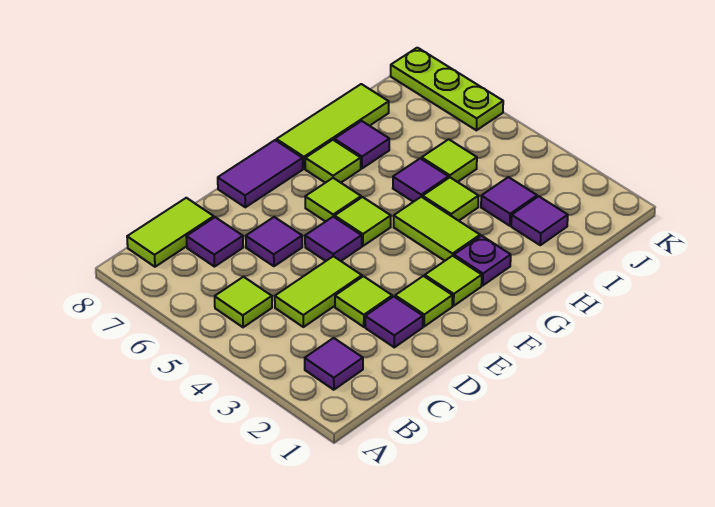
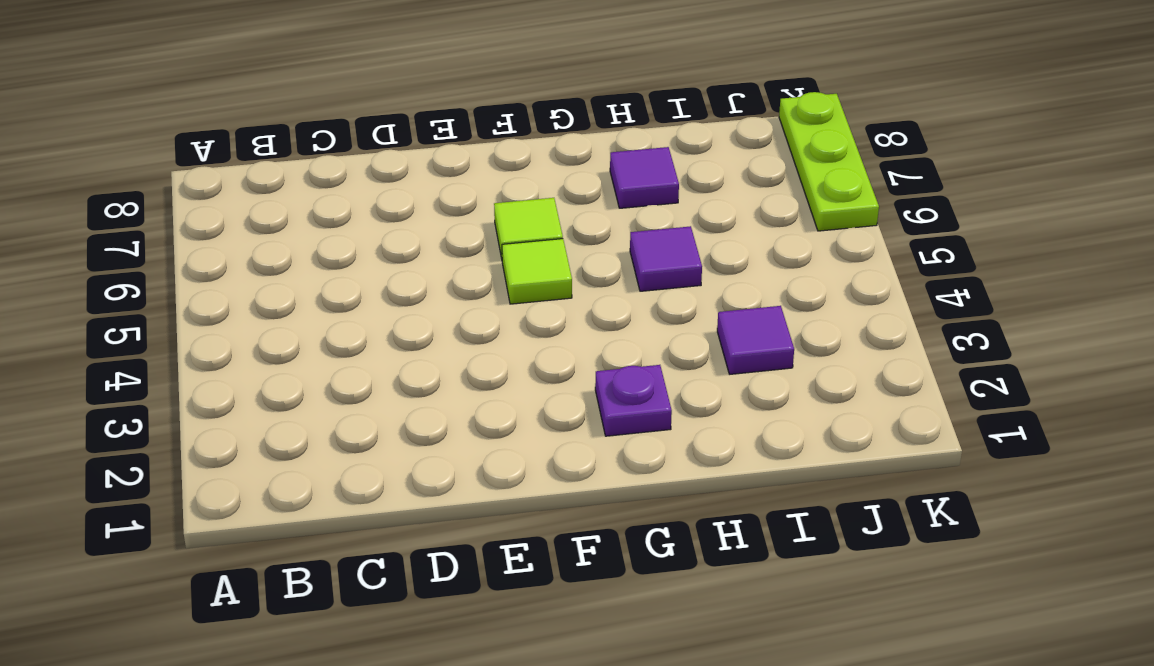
none -> purple tile B2 level 1
none -> lime tile B5 level 1
none -> lime tile B8:C8 level 1

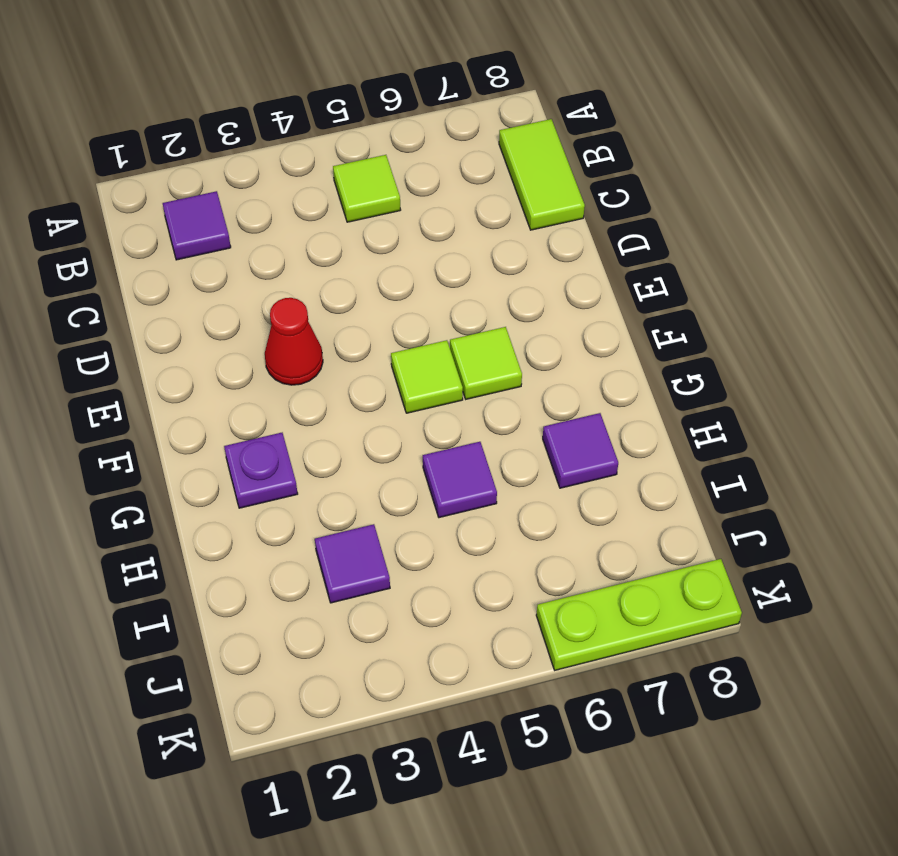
red cone E3 level 1 -> none
none -> lime tile C4:D4 level 1
none -> purple tile C7 level 1
none -> purple tile D2 level 1

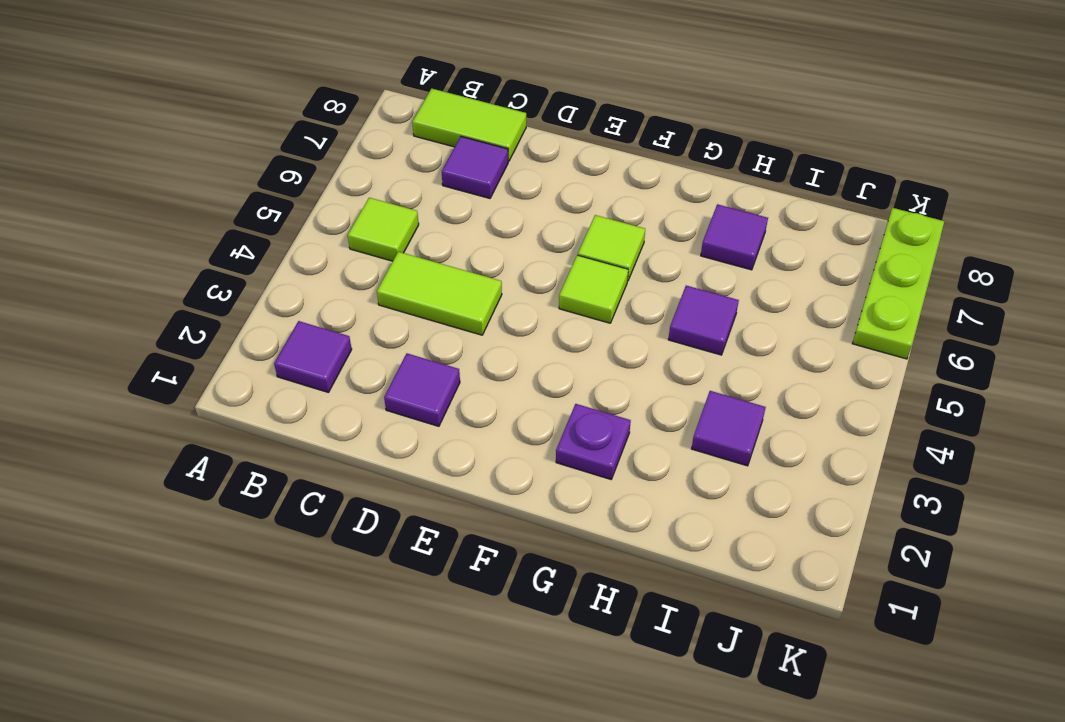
none -> lime tile D3 level 1
none -> purple tile D6 level 1
none -> lime tile E2 level 1

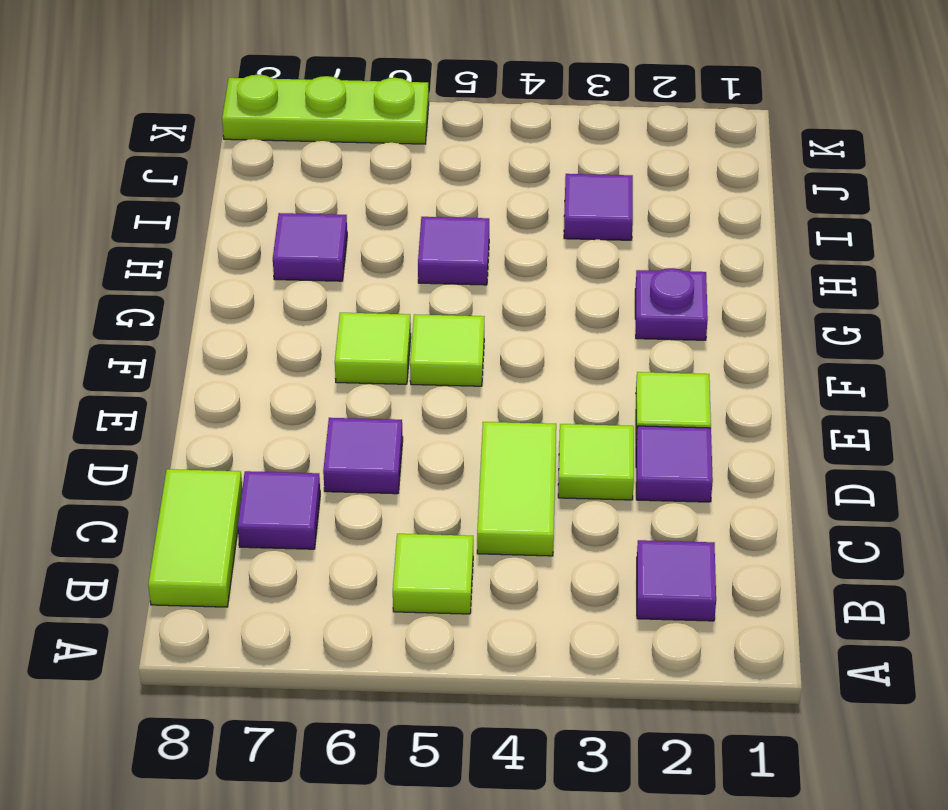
none -> purple tile E5 level 1
none -> purple tile E8:F8 level 1
none -> lime tile F2 level 1

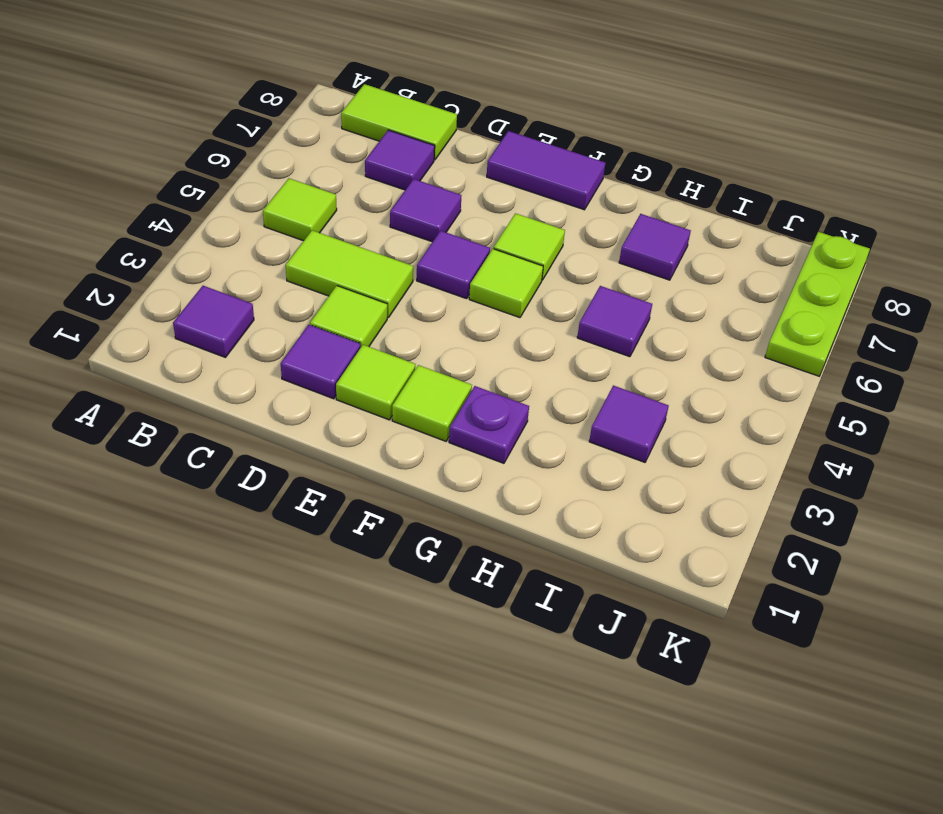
none -> lime tile G3:G4 level 1
none -> lime tile G7 level 1
none -> lime tile G8:I8 level 1

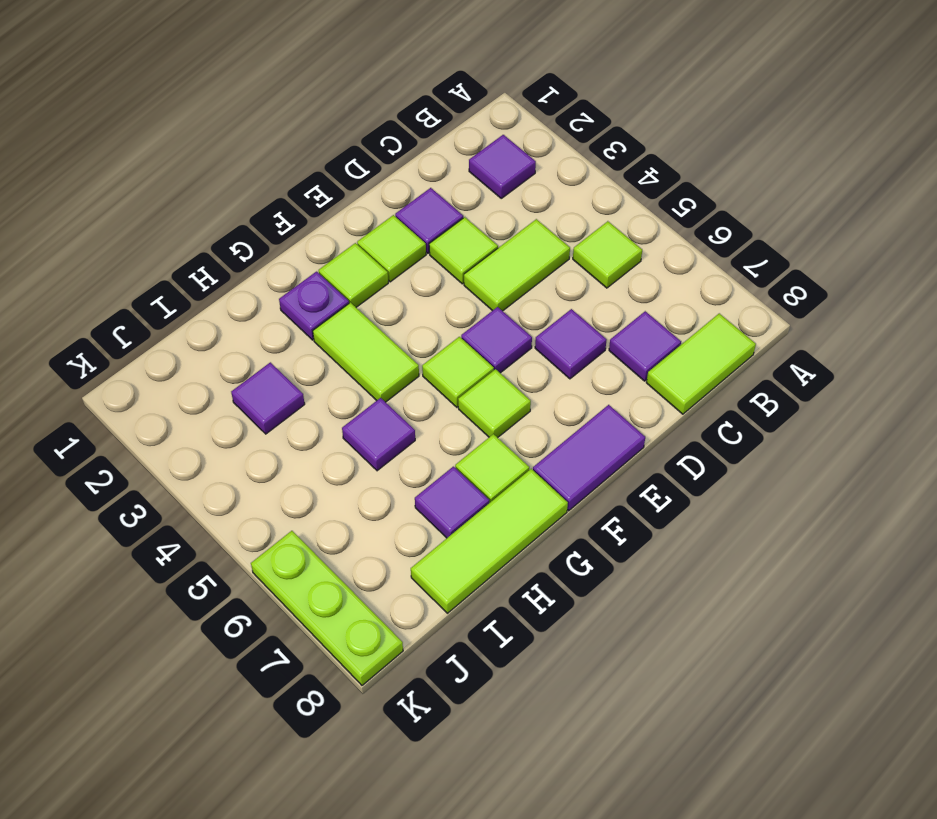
none -> lime tile H4 level 1
none -> purple tile I2 level 1
none -> lime tile I5 level 1

